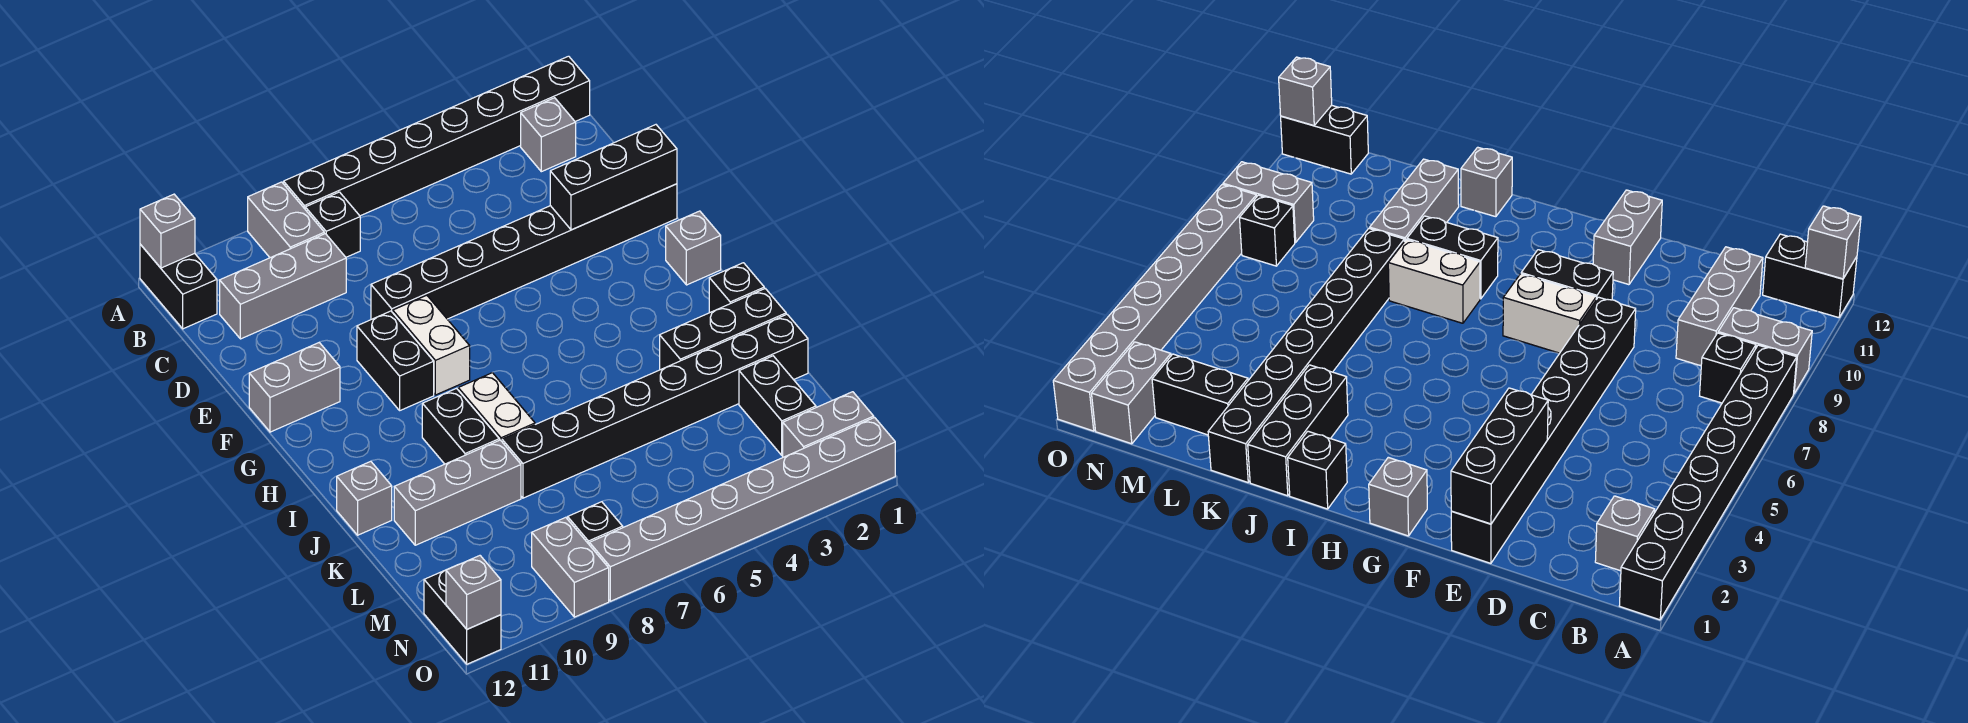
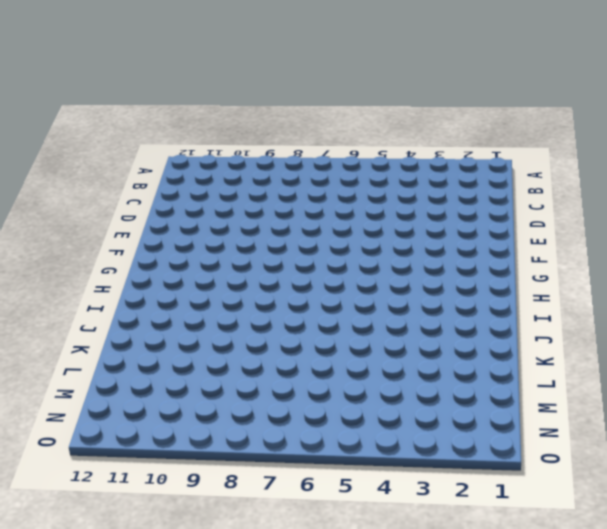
none -> black brick A1:A8 level 1
none -> grey brick A9:B9 level 1
none -> black brick A12:B12 level 1

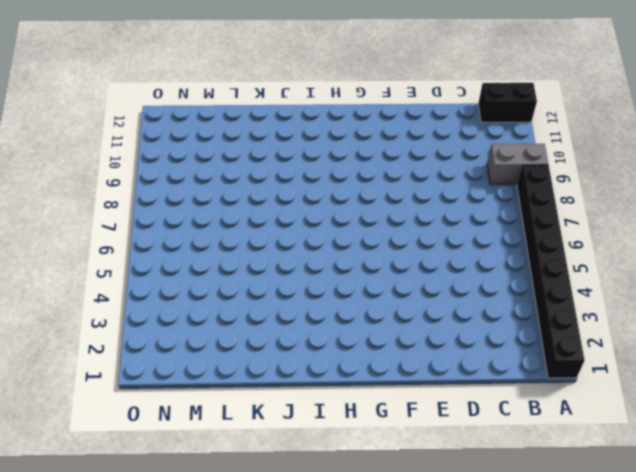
none -> grey brick B2 level 1
none -> black brick B8 level 1
none -> grey brick C9:C11 level 1

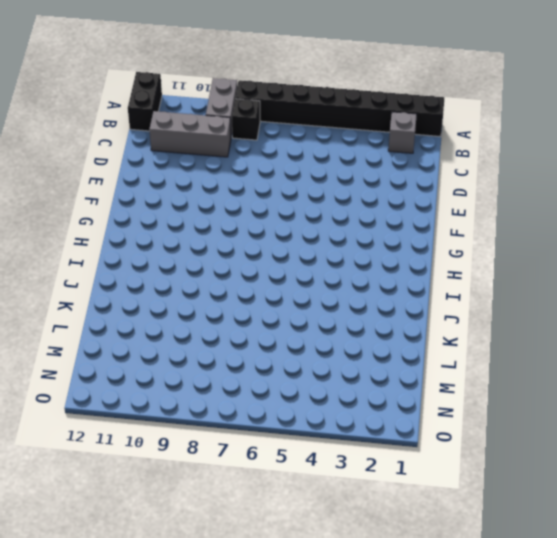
none -> black brick E1:E8 level 1
none -> white brick F8:G8 level 1
none -> black brick F9:G9 level 1

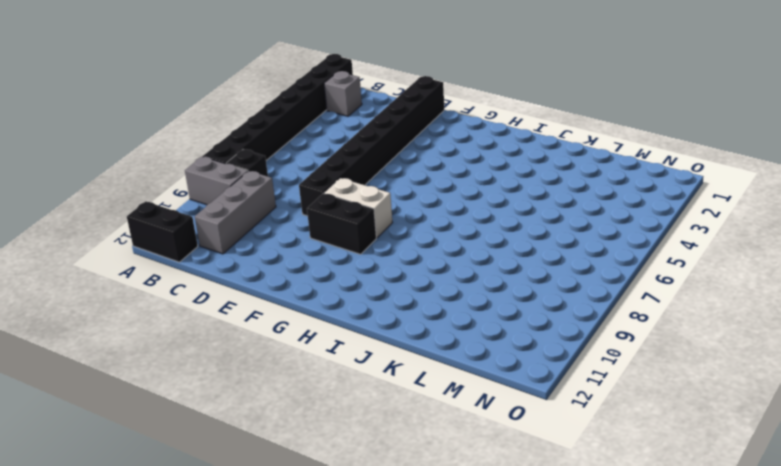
none -> grey brick F11:F12 level 1
none -> grey brick G1 level 1
none -> black brick I1 level 1

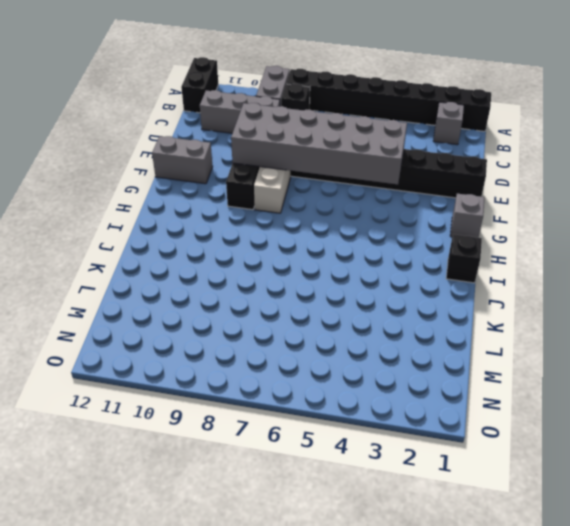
grey brick E4:F9 level 2 -> none
none -> white brick I8:J8 level 1
none -> black brick I9:J9 level 1
none -> black brick J1:J3 level 1

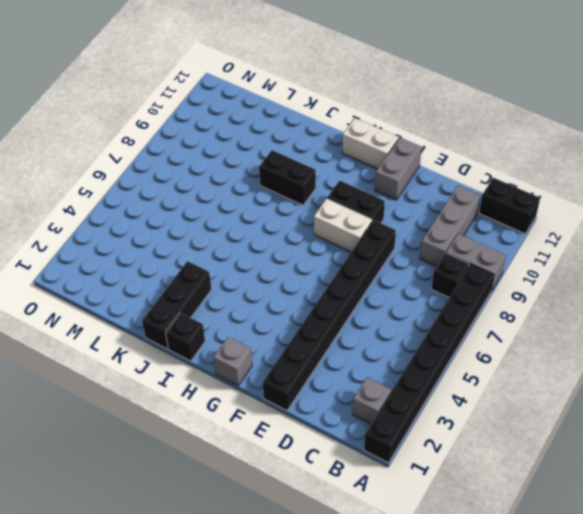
white brick G12:H12 level 1 -> white brick I8:J8 level 1
none -> grey brick J12 level 1
none -> black brick K1:K8 level 1
none -> grey brick K9:K11 level 1

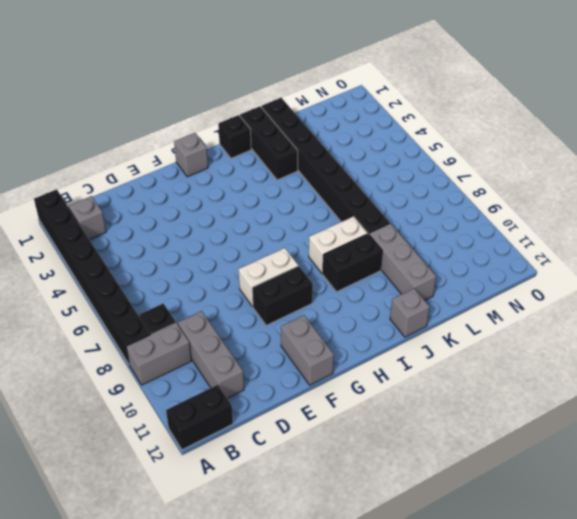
none -> black brick E1:E8 level 1
none -> black brick L2:M2 level 1
none -> grey brick N1:N2 level 1

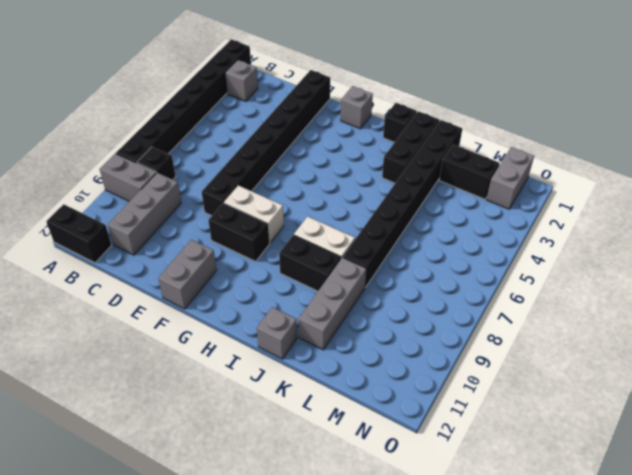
none -> black brick N8 level 1
none -> grey brick N9:O9 level 1
none -> black brick N12:O12 level 1

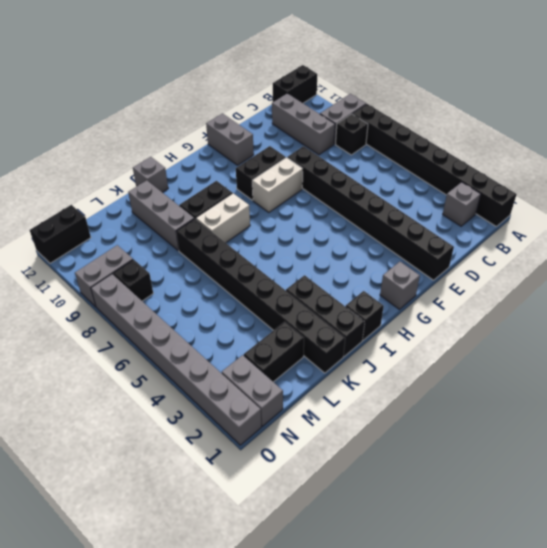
none -> grey brick A12 level 2
none -> black brick E1:E3 level 2
none -> grey brick O12 level 2

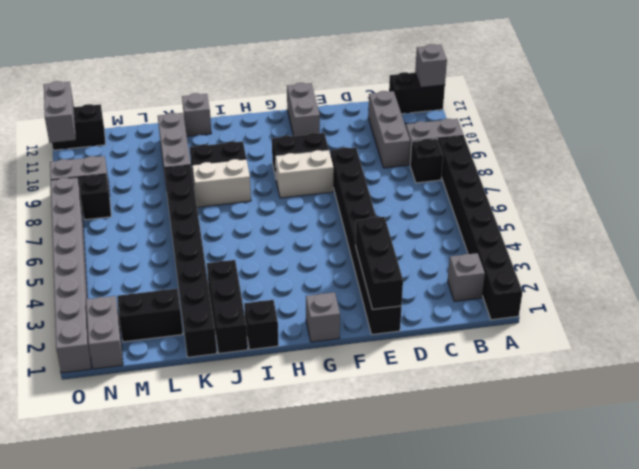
grey brick O11:O12 level 2 -> grey brick O12 level 2

